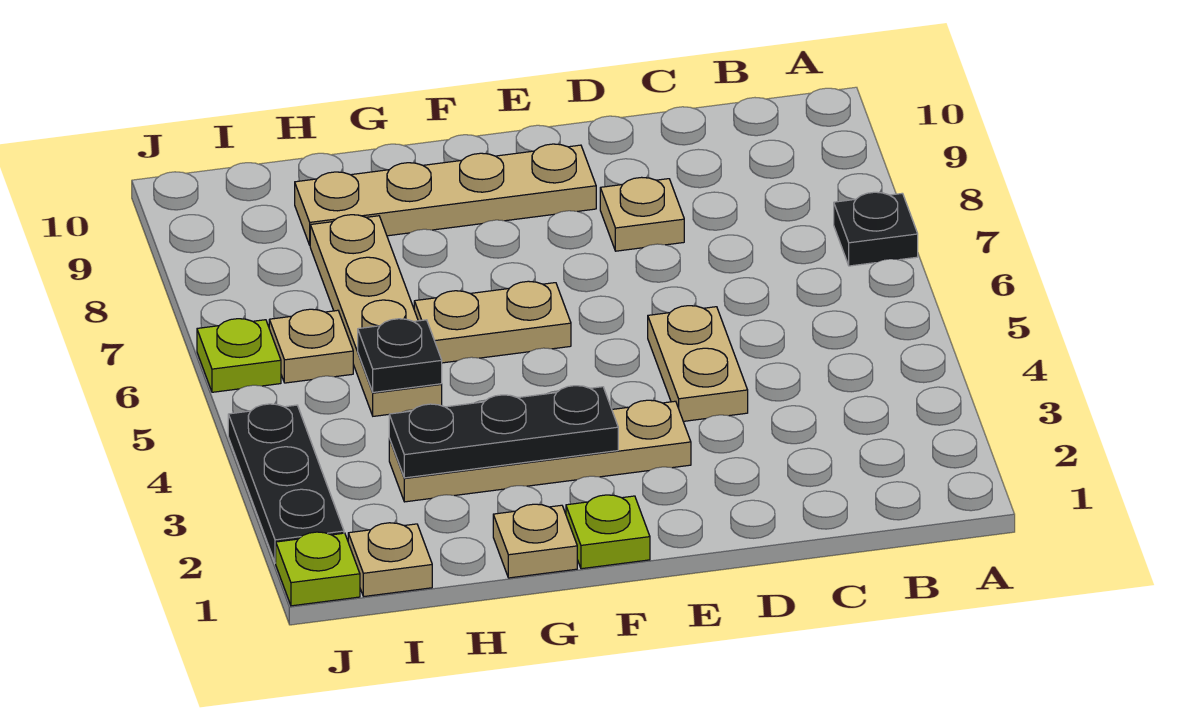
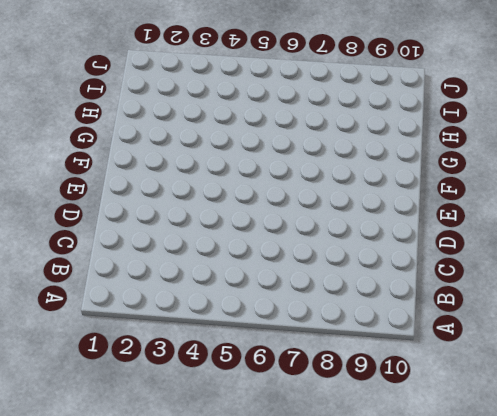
none -> black plate A7 level 1
none -> tan plate D4:D5 level 1
none -> tan plate D8 level 1

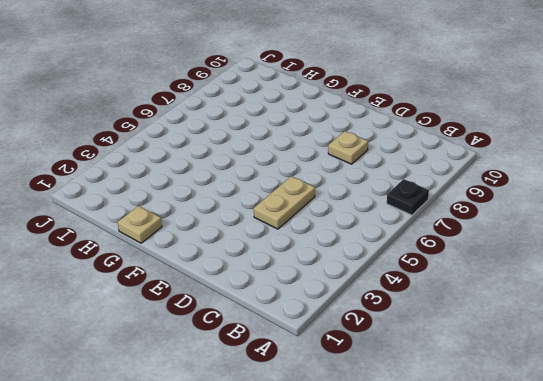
none -> tan plate E3:H3 level 1
none -> tan plate E9:H9 level 1
none -> lime plate F1 level 1

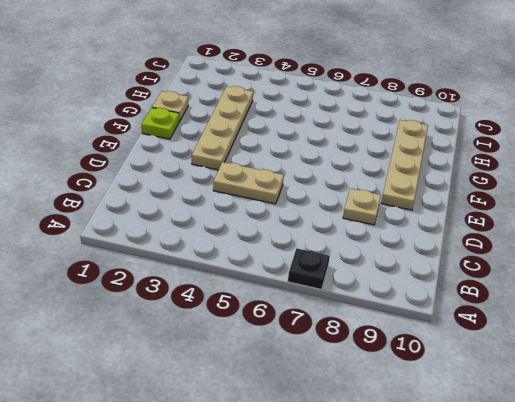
none -> tan plate F6:G6 level 1
none -> tan plate H5:H8 level 1
none -> tan plate I1 level 1

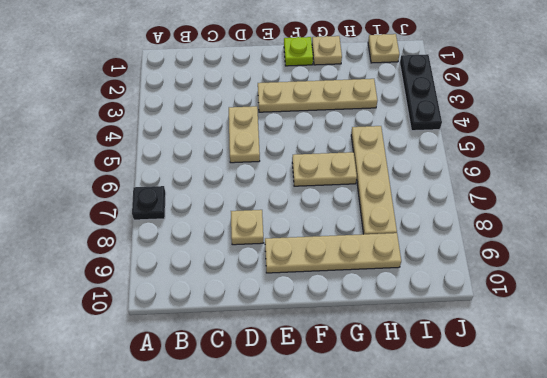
none -> tan plate I6 level 1
none -> lime plate J1 level 1
none -> lime plate J6 level 1

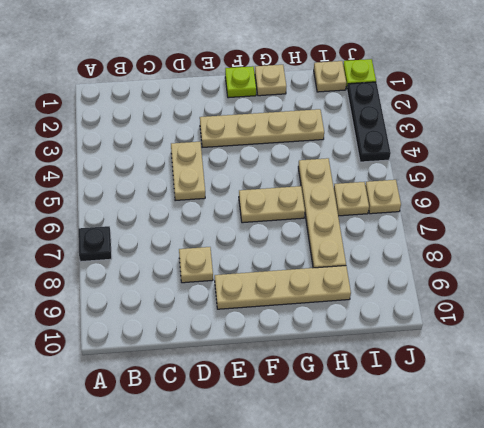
tan plate J6 level 1 -> lime plate J6 level 1
none -> black plate F3:H3 level 2
none -> black plate H5 level 2

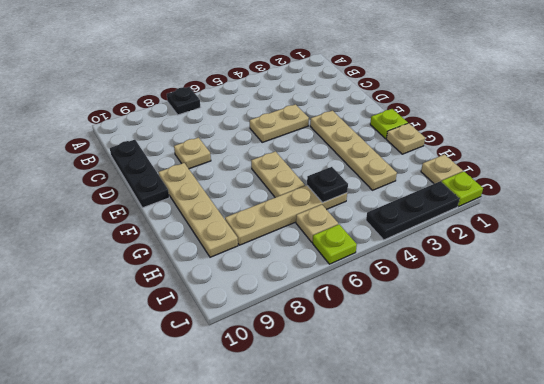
black plate C10:E10 level 1 -> black plate F3:H3 level 2

